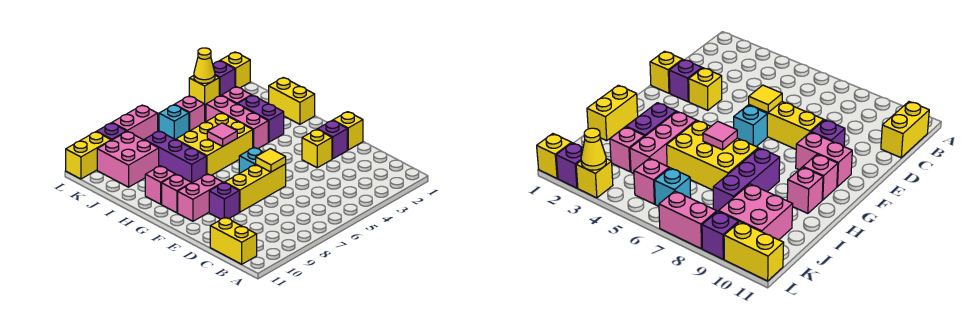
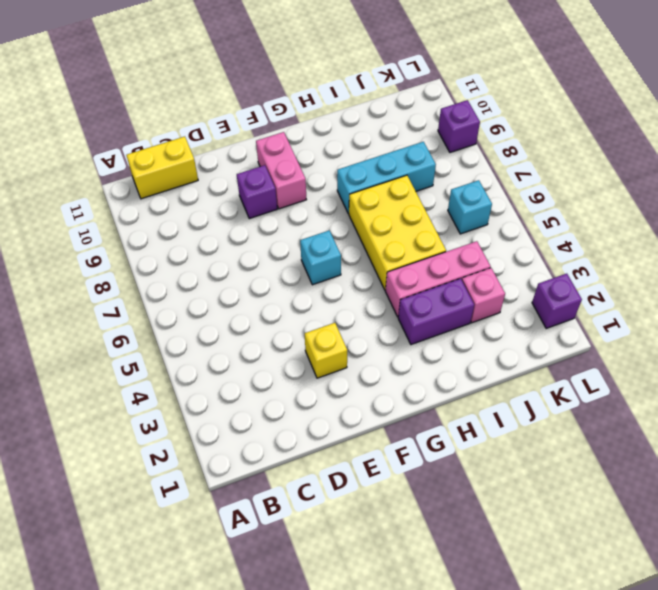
cyan brick H8:J8 level 1 -> purple brick H8:J8 level 1
none -> yellow brick E1 level 1
none -> purple brick E2 level 1
none -> yellow brick E6:E8 level 1

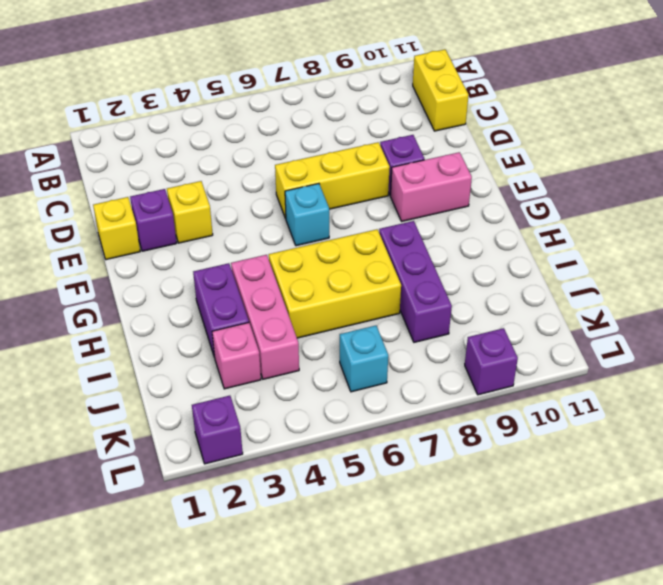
none -> pink brick G10 level 1
none -> yellow brick H1:I1 level 1
none -> pink brick H10 level 1

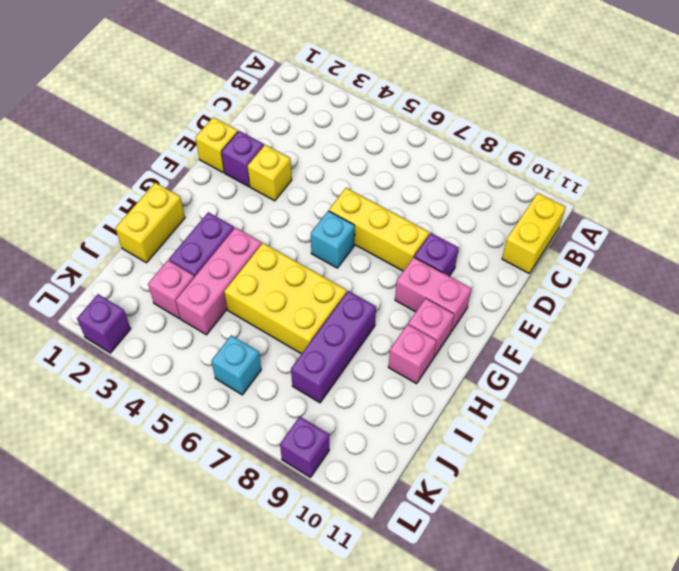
none -> pink brick J9:K10 level 1
none -> pink brick K5 level 1
none -> yellow brick L1 level 1

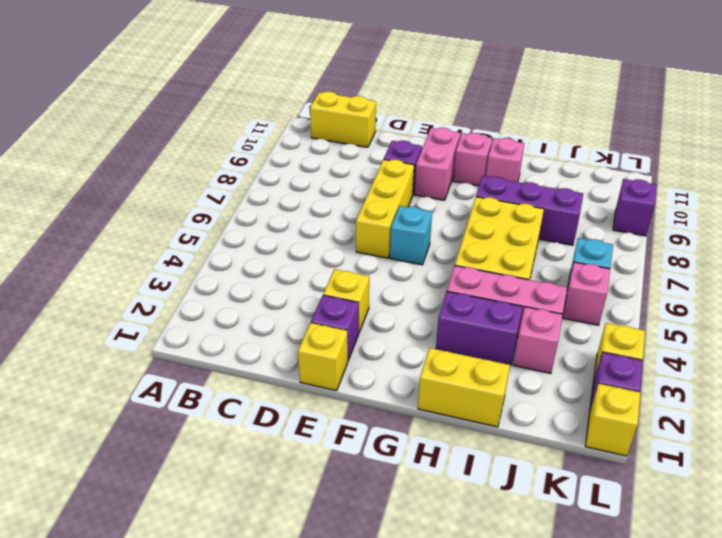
none -> pink brick J9:K10 level 1
none -> pink brick L7:L8 level 1
none -> yellow brick L10:L11 level 1

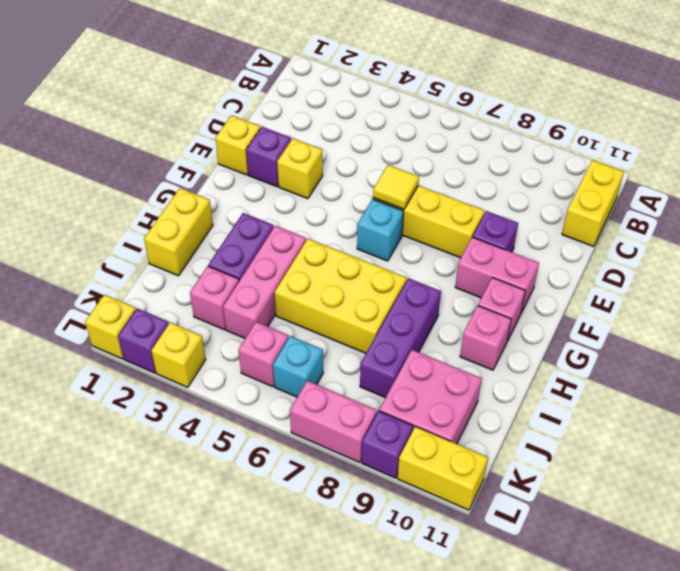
none -> pink tile H6 level 2
none -> yellow cone L3 level 2

